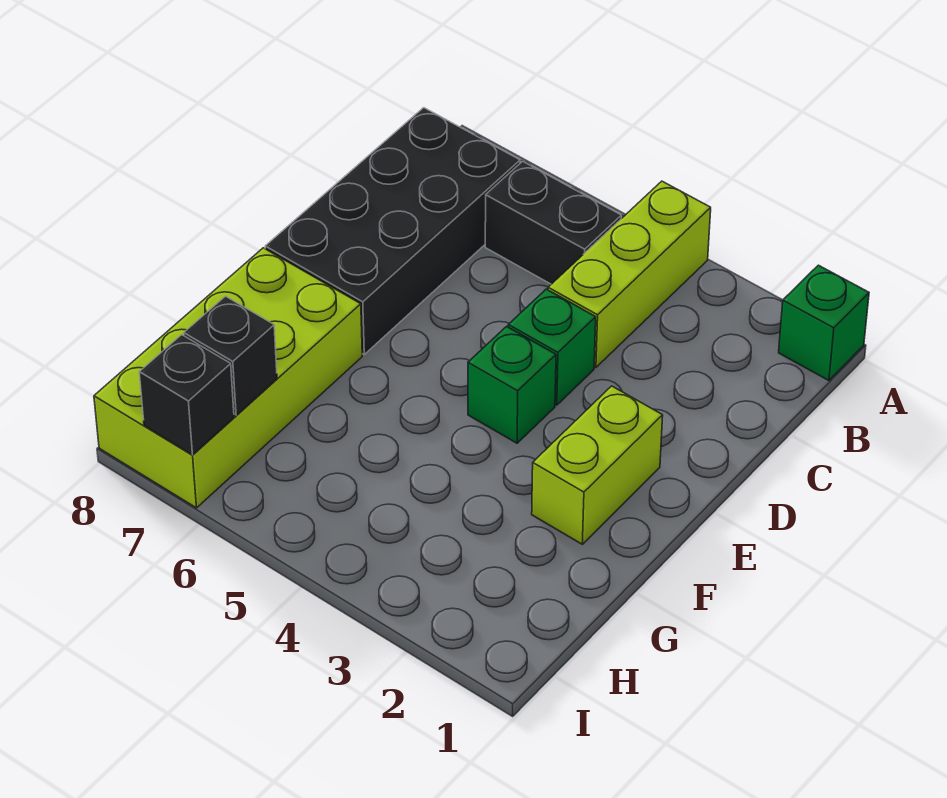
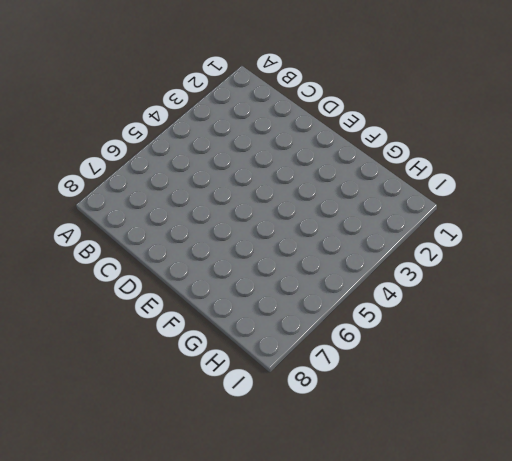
none -> green brick A1 level 1
none -> lime brick A4:C4 level 1

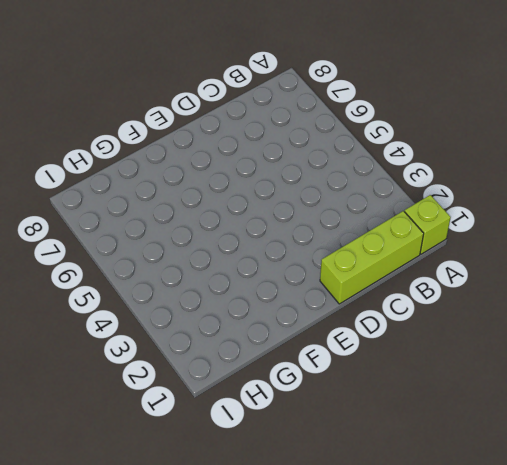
lime brick A1 level 1 -> green brick A1 level 1
lime brick B1:D1 level 1 -> lime brick A4:C4 level 1
none -> black brick B5:B6 level 1
none -> black brick B7:E8 level 1

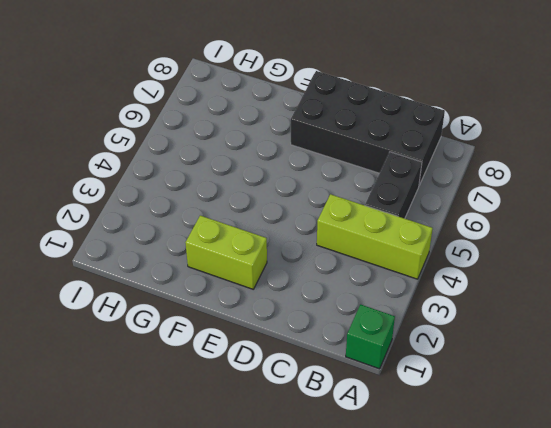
none -> green brick D4 level 1
none -> green brick E4 level 1

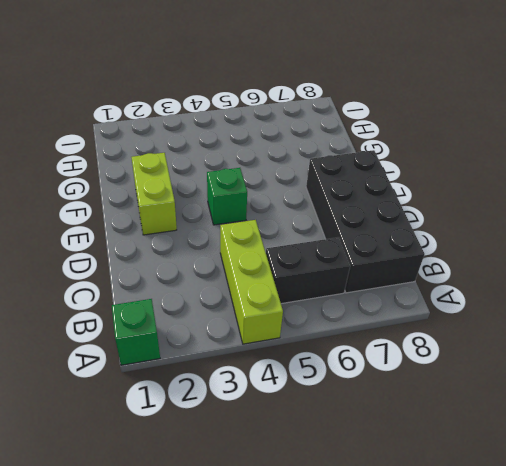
none -> green brick D4 level 1
none -> lime brick F7:I8 level 1

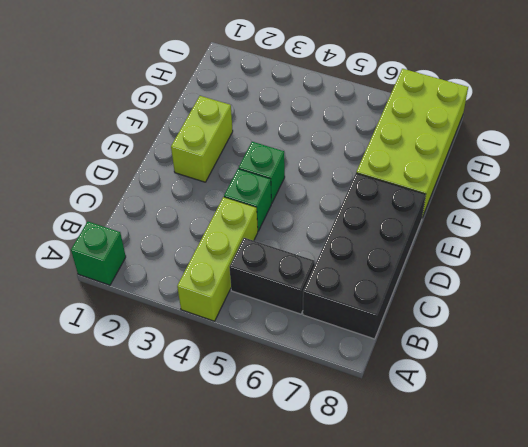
none -> black brick H7 level 2
none -> black brick I7 level 2

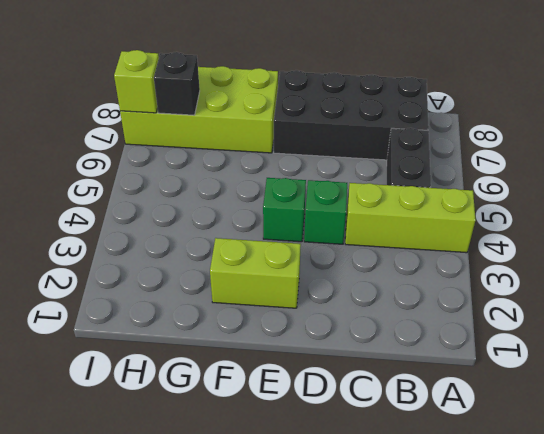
lime brick I7 level 2 -> black brick I7 level 2
none -> green brick A1 level 1

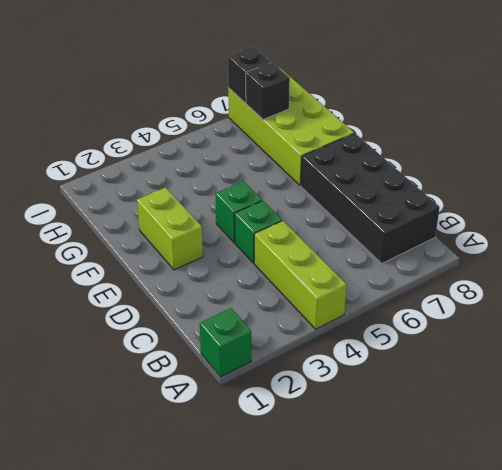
none -> black brick B5:B6 level 1

